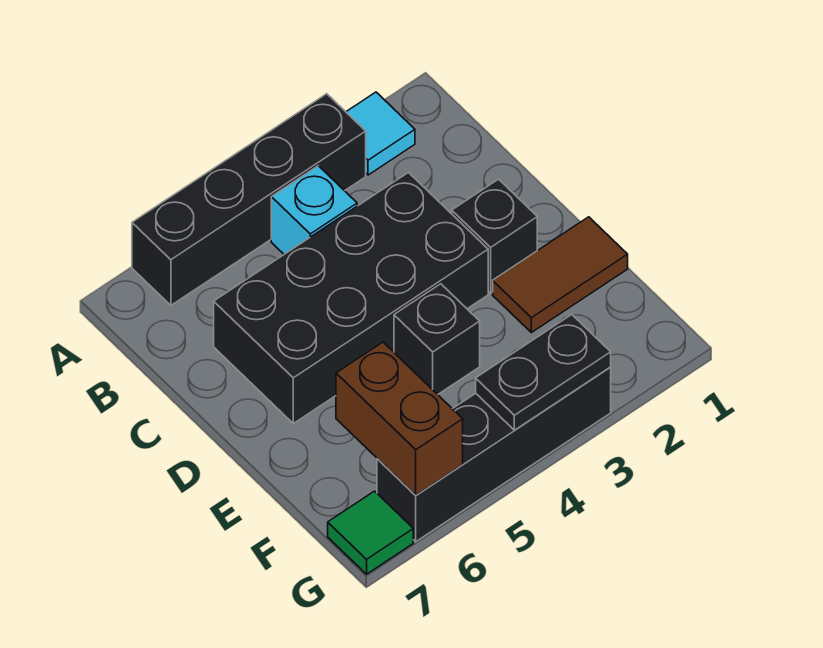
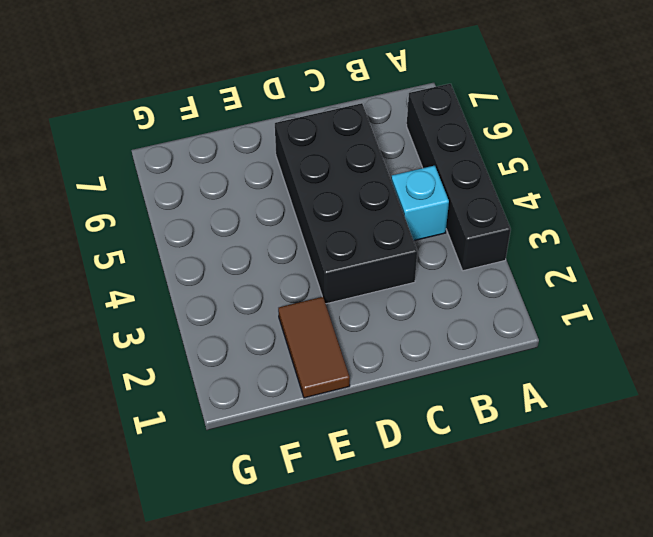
none -> cyan tile A2 level 1
none -> black brick D2 level 1

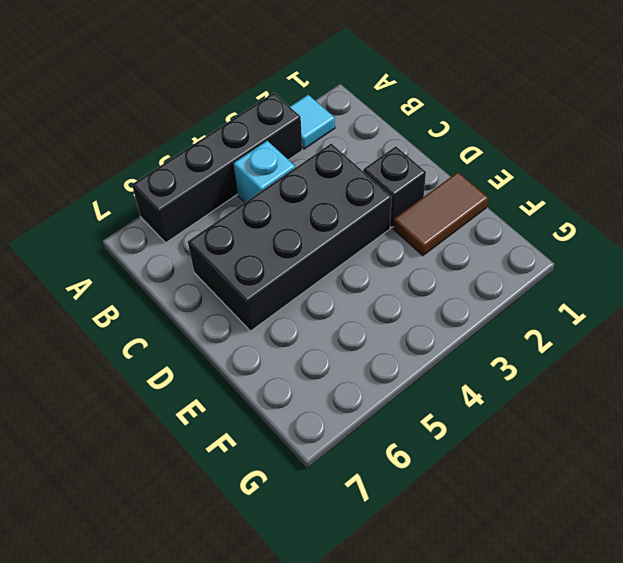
none -> black brick E4 level 1
none -> black brick G3:G6 level 1

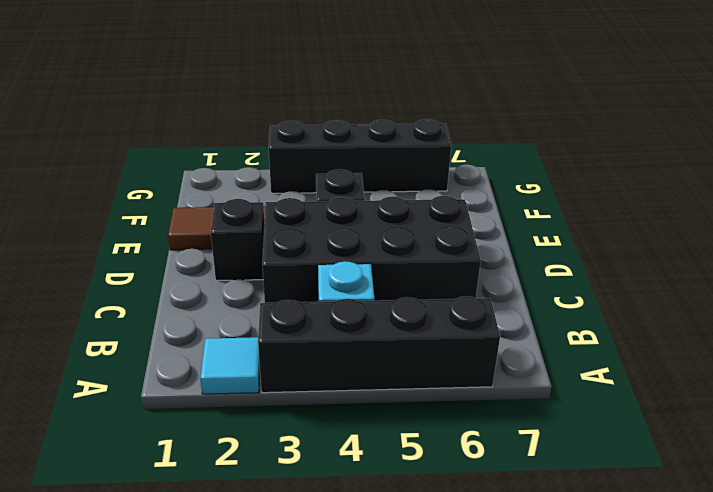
none -> green tile G7 level 1
none -> brown brick F6:G6 level 2

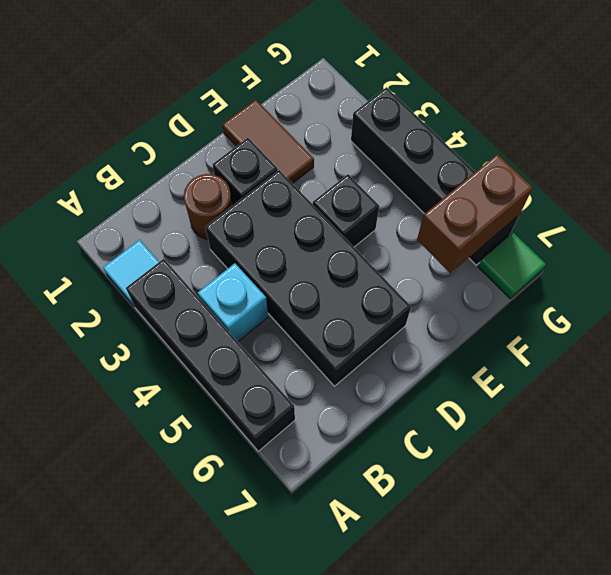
brown round brick C2 level 1 -> none
none -> black plate G3:G4 level 2

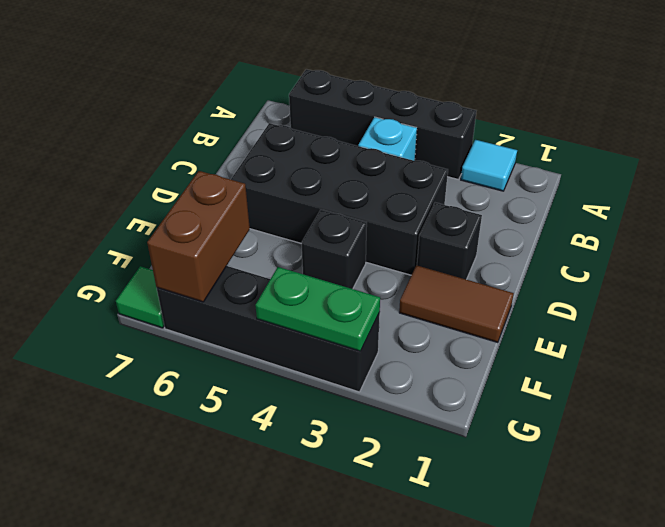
green plate G3:G4 level 2 -> black plate G3:G4 level 2

